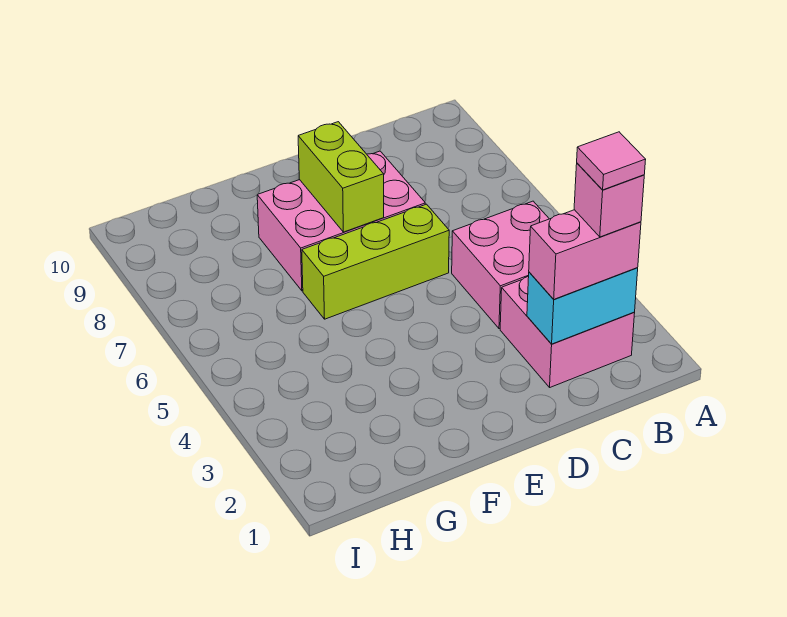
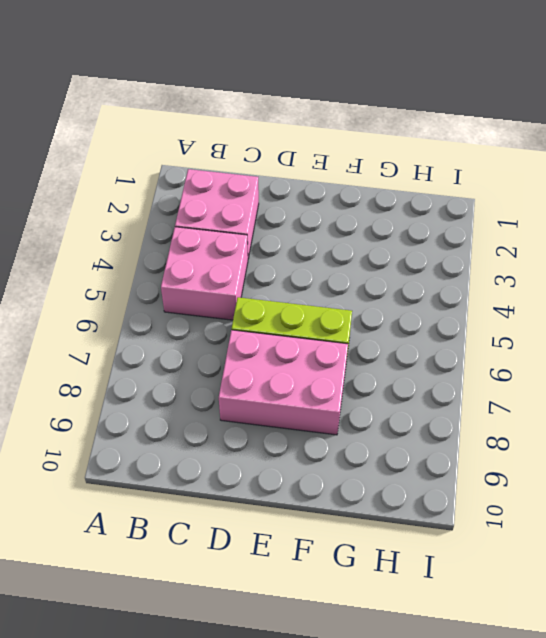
none -> cyan brick B2:C2 level 2
none -> lime brick E7:E8 level 2

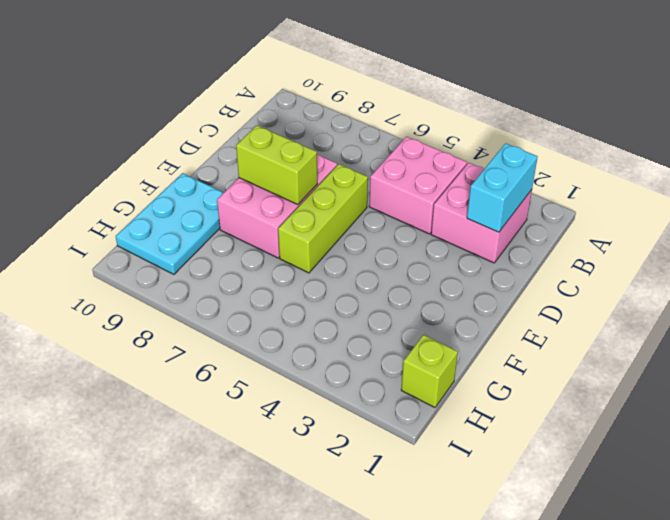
cyan plate F9:H10 level 1 -> none
lime brick H1 level 1 -> none
none -> pink brick B2:C2 level 3
none -> pink brick B2 level 4

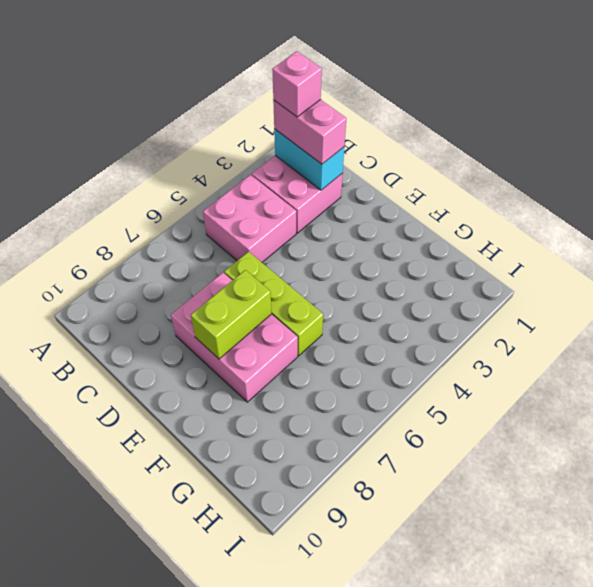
none -> pink tile B2 level 5

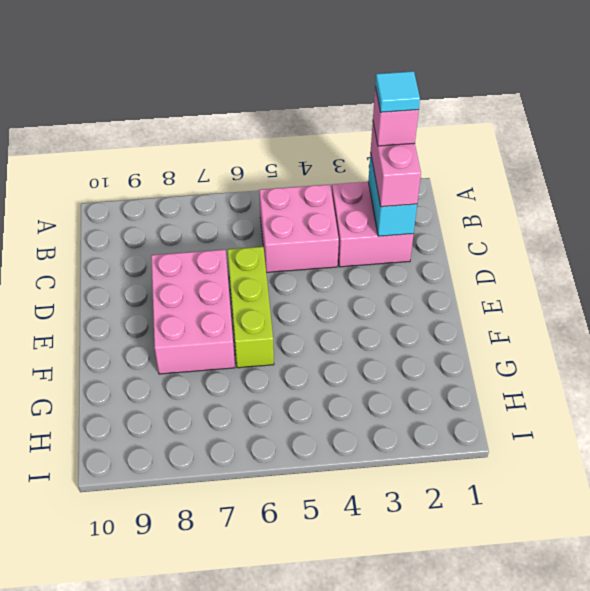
cyan tile B2 level 5 -> pink tile B2 level 5
none -> lime brick E7:E8 level 2

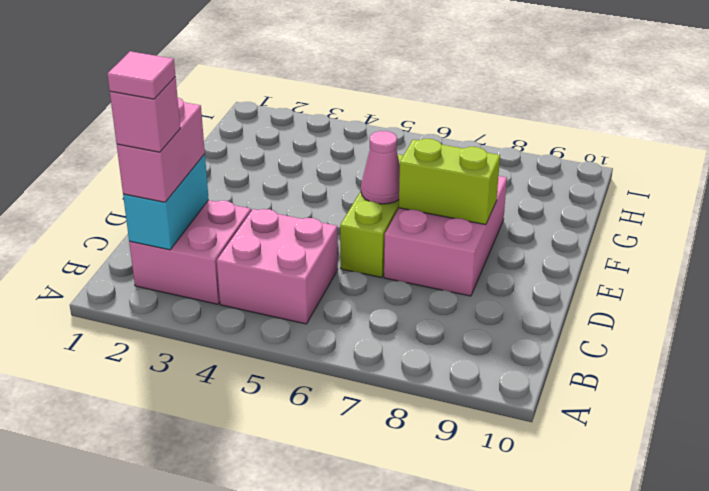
pink cone E6 level 2 -> none

